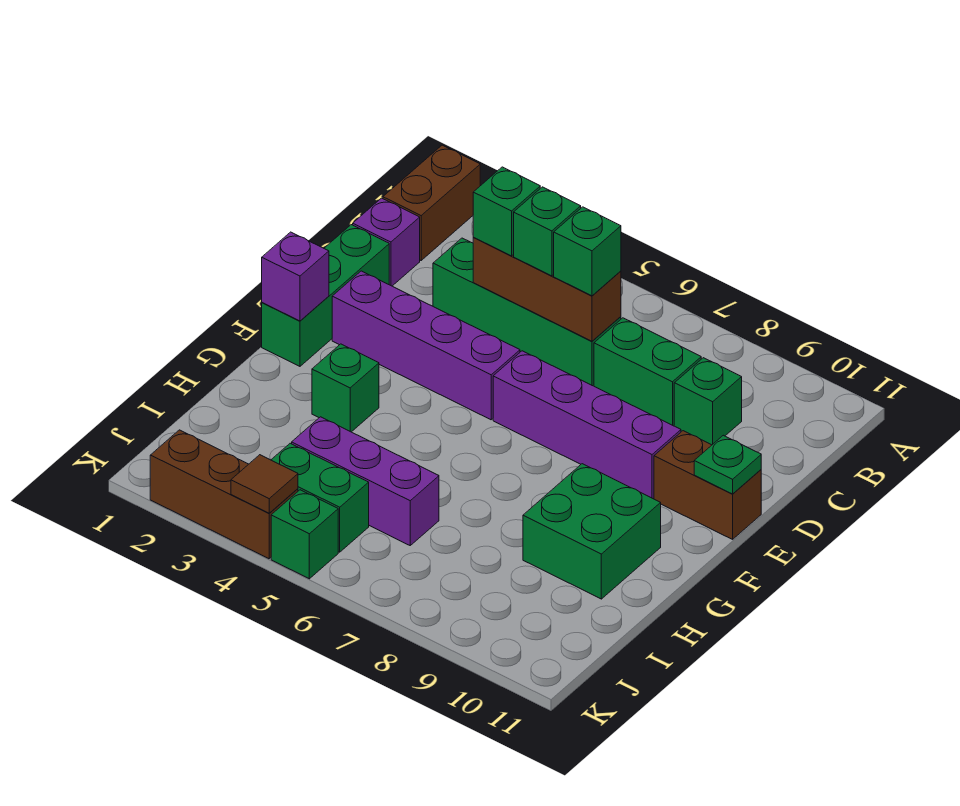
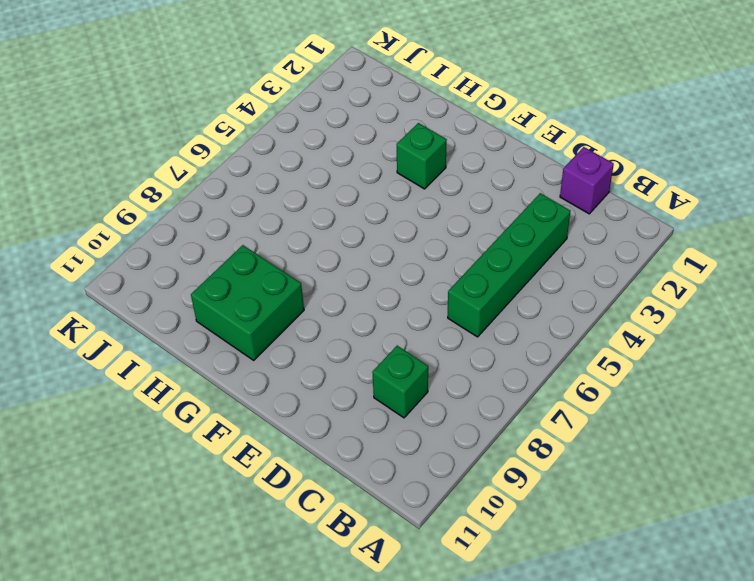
none -> brown brick A1:B1 level 1
none -> green brick C7:C8 level 1
none -> green brick D1:F1 level 1

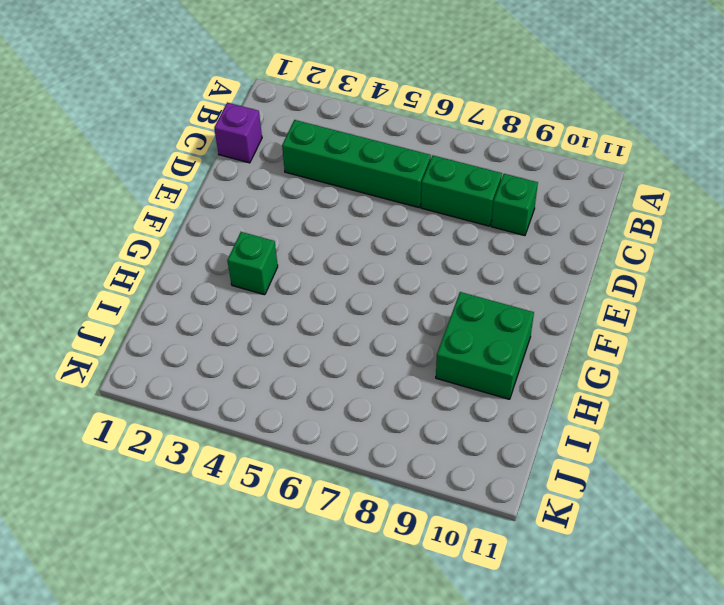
none -> brown brick A1:B1 level 1
none -> green brick D1:F1 level 1
none -> purple brick E2:E5 level 1

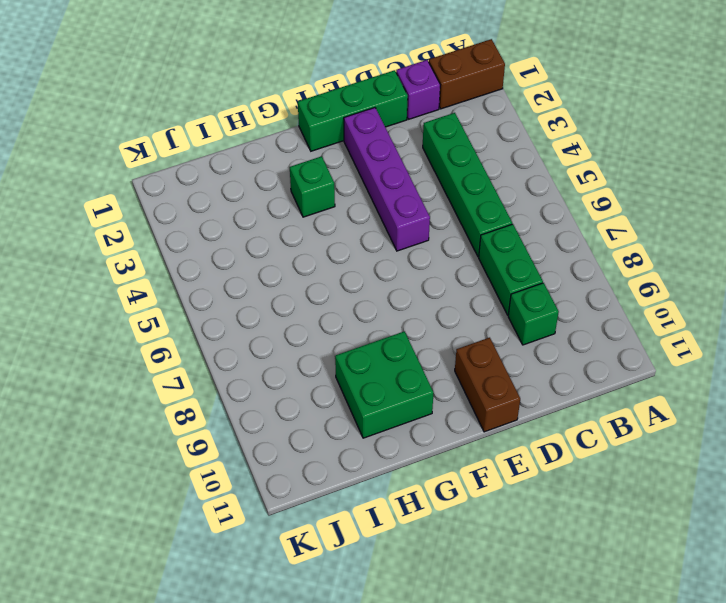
none -> purple brick E6:E9 level 1
none -> purple brick I4:I6 level 1
none -> green brick J4:J5 level 1

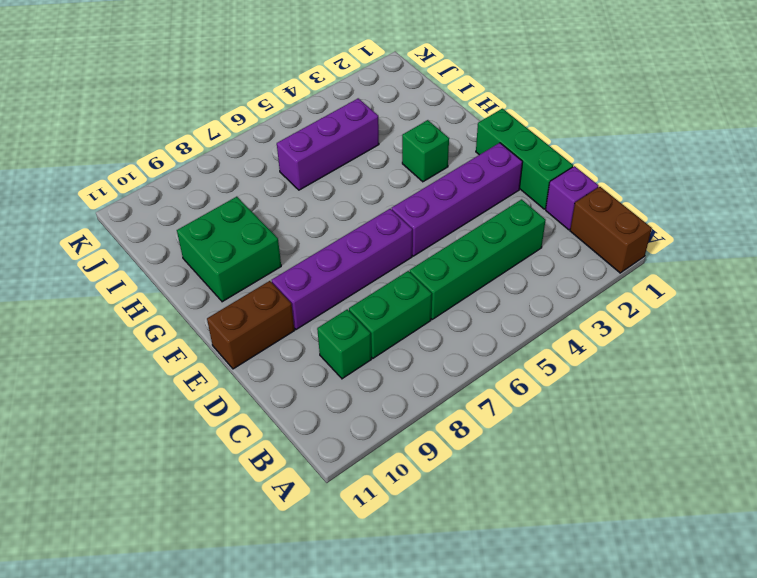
none -> green brick J4:J5 level 1
none -> brown brick K2:K4 level 1
none -> green brick K5 level 1

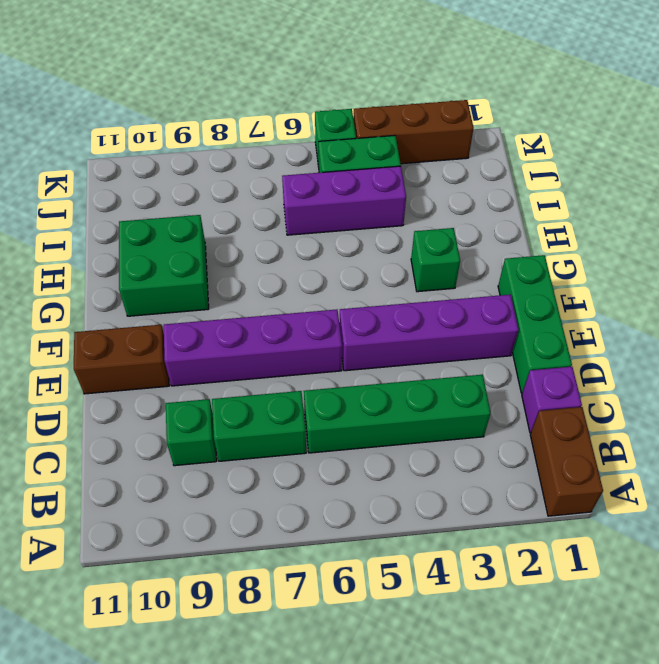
none -> brown brick C4:C6 level 2
none -> green plate E11 level 2
none -> purple brick F1 level 2

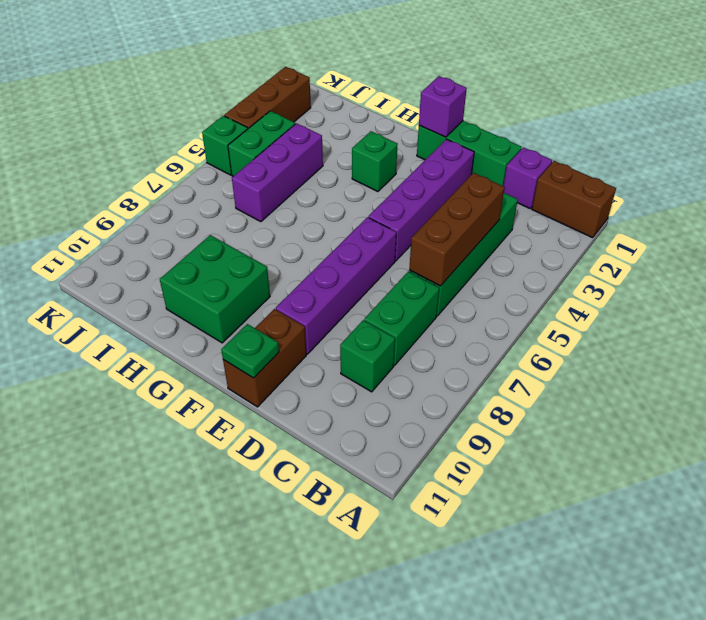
none -> brown tile K4 level 2
none -> green brick C4 level 3
none -> green brick C5 level 3

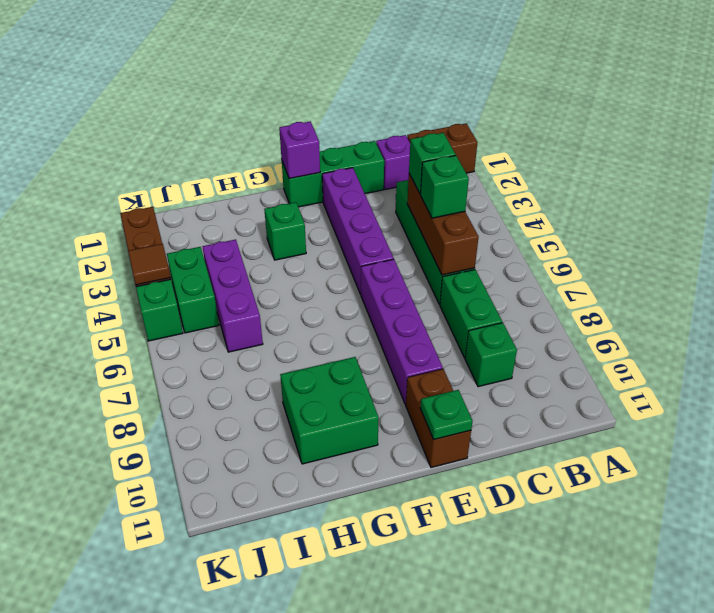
none -> green brick C6 level 3

